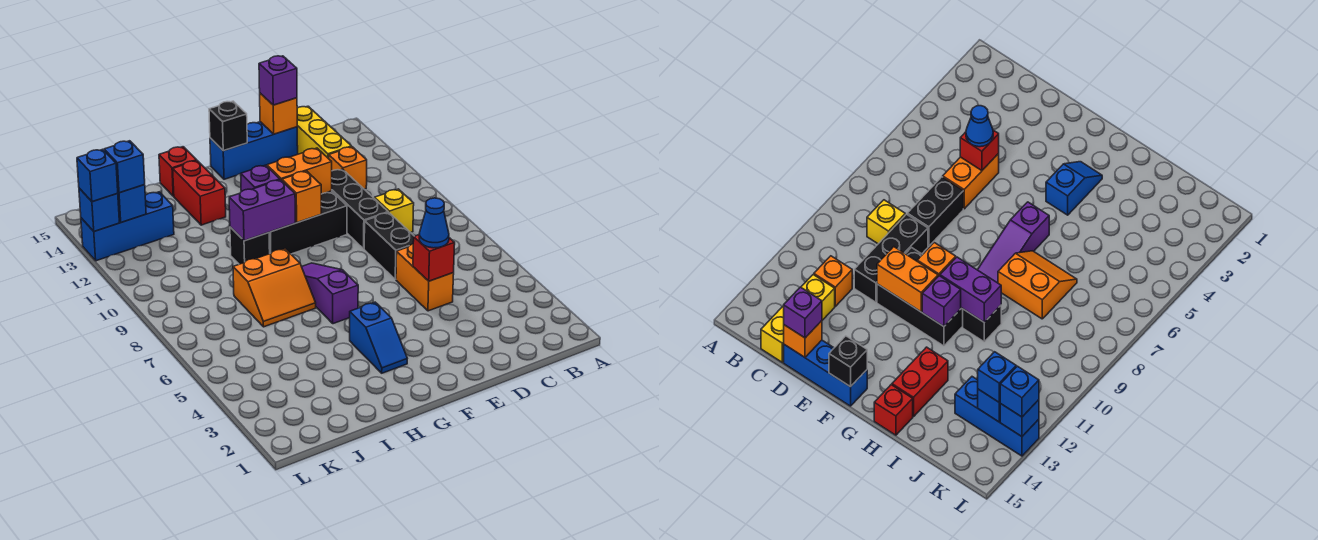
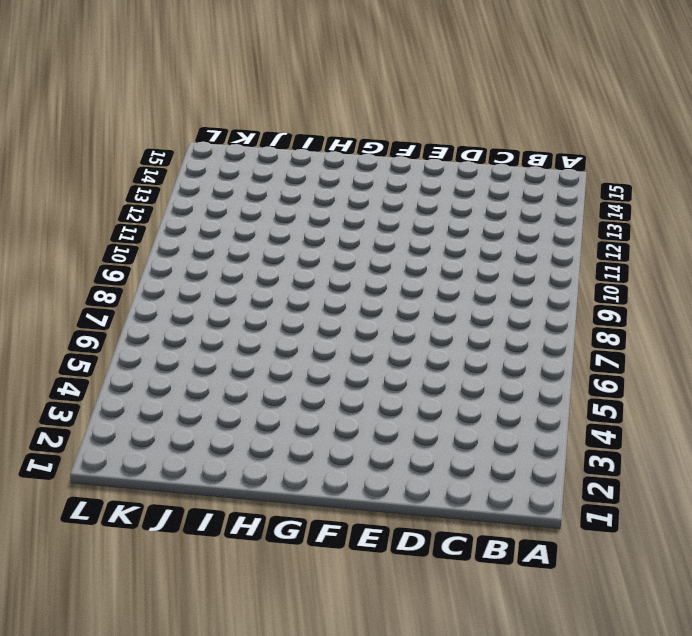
none -> yellow brick C9 level 1
none -> orange brick C12 level 1
none -> yellow brick C13:C15 level 1

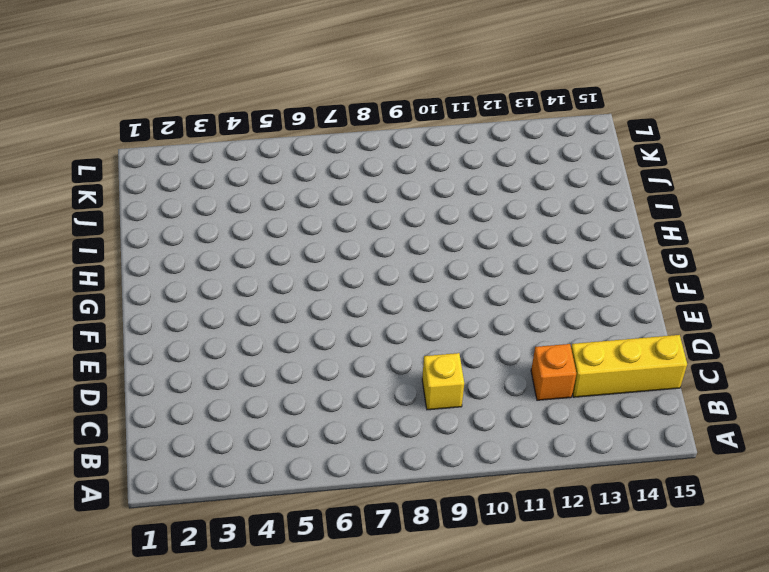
none -> orange brick D5:D6 level 1
none -> black brick D7:D8 level 1
none -> black brick D9:D11 level 1

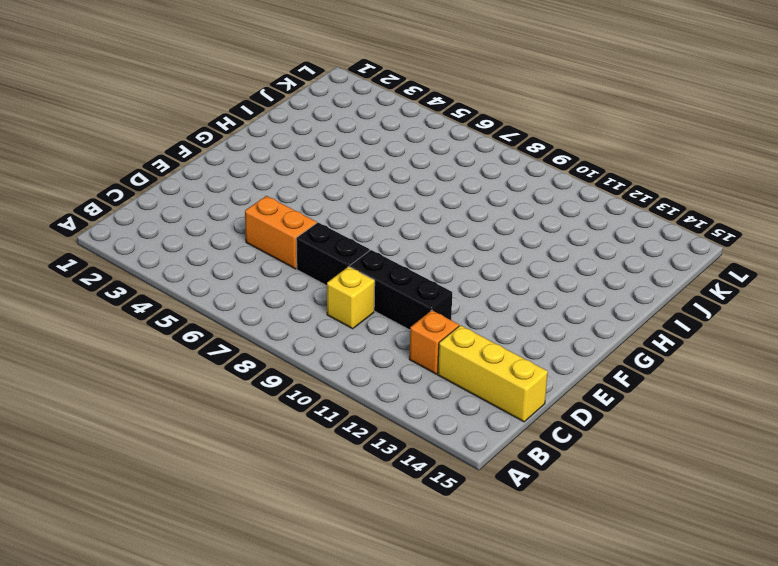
none -> blue brick D15:F15 level 1
none -> black brick E10:G11 level 1
none -> blue slope G3:G4 level 1 top 4

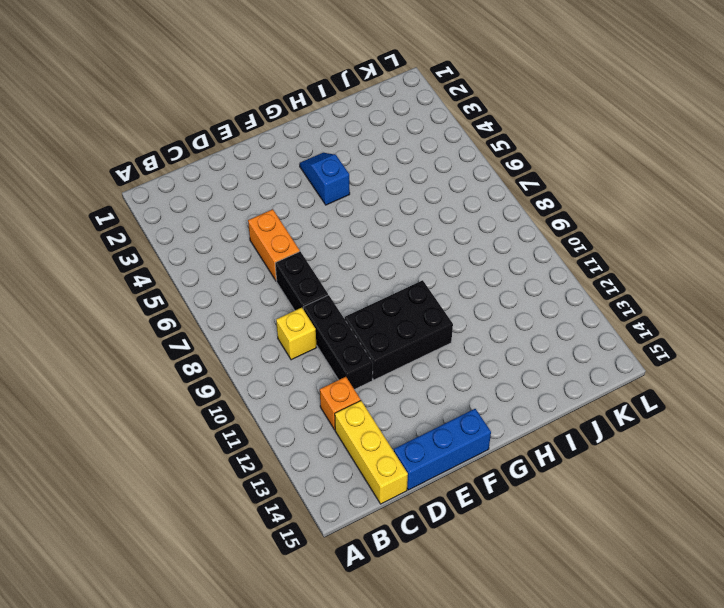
none -> purple slope G6:G8 level 1 top 6
none -> orange slope H7:I8 level 1 top 8
none -> black brick H10 level 1

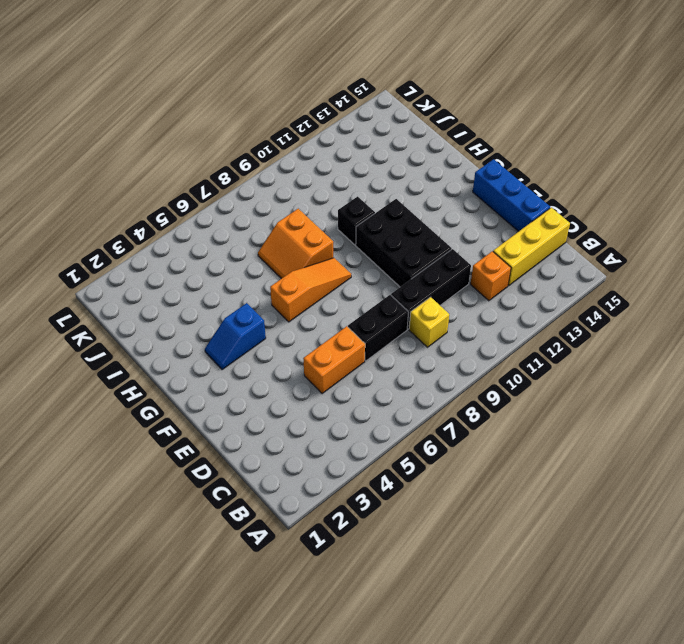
orange slope G6:G8 level 1 top 6 -> purple slope G6:G8 level 1 top 6
none -> red brick H13:H14 level 1
none -> red brick H15 level 1
none -> blue brick J13:L13 level 1

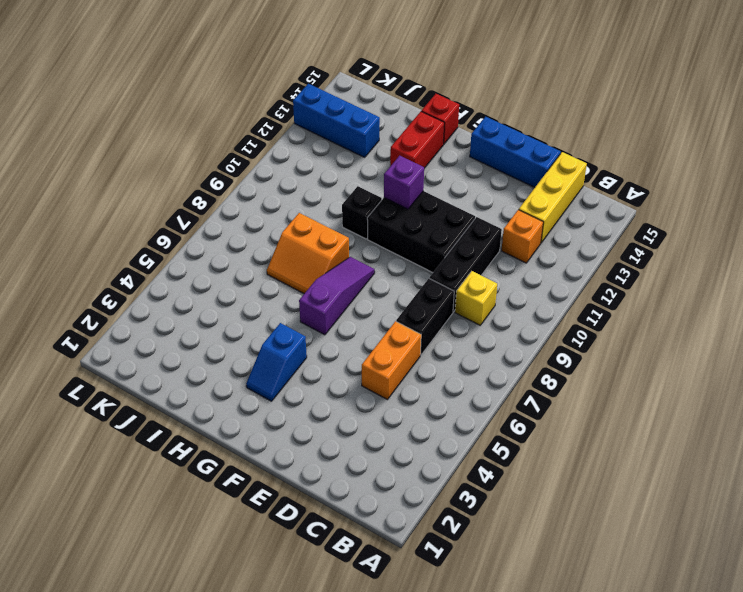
none -> red brick D5 level 2
none -> orange brick D15 level 2
none -> orange brick E11:F11 level 2

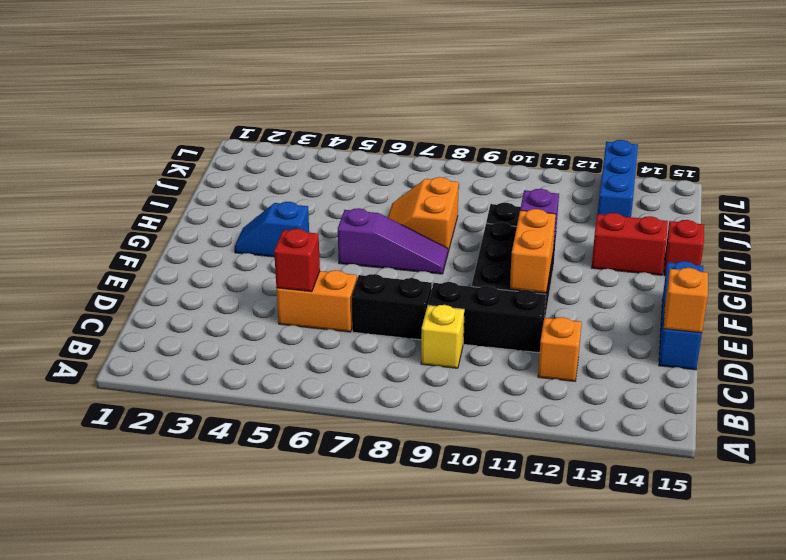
none -> yellow brick C13:C15 level 1
none -> orange brick F10 level 2
none -> black brick F15 level 2

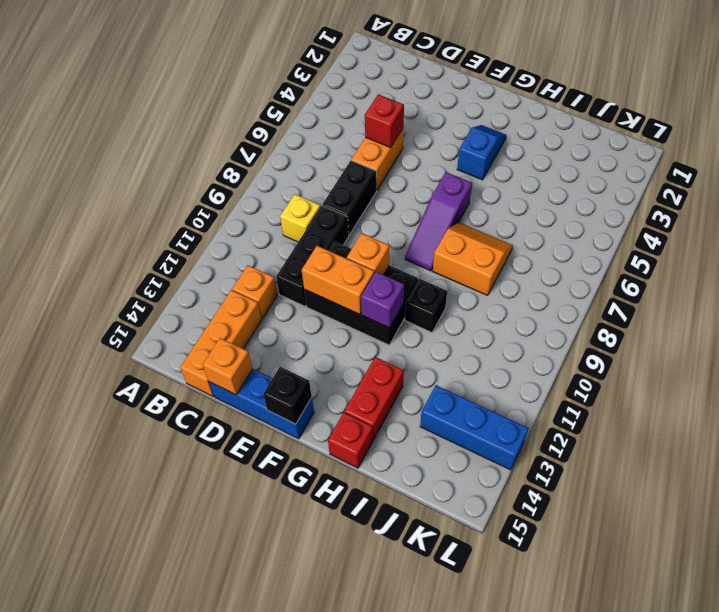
orange brick C13:C15 level 1 -> yellow brick C13:C15 level 1
none -> purple brick G10:H10 level 2
none -> blue brick K13 level 2
none -> blue brick L13 level 2

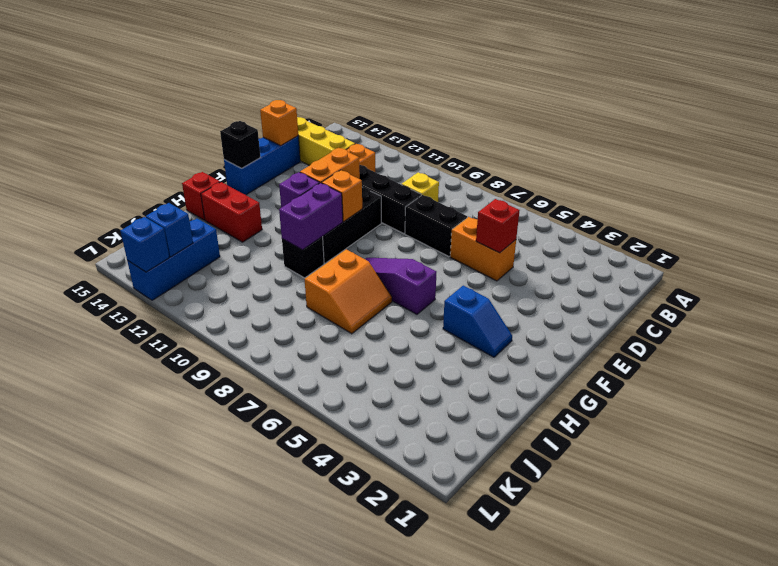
none -> blue cone D5 level 3
none -> purple brick D15 level 3
none -> blue brick K13 level 3

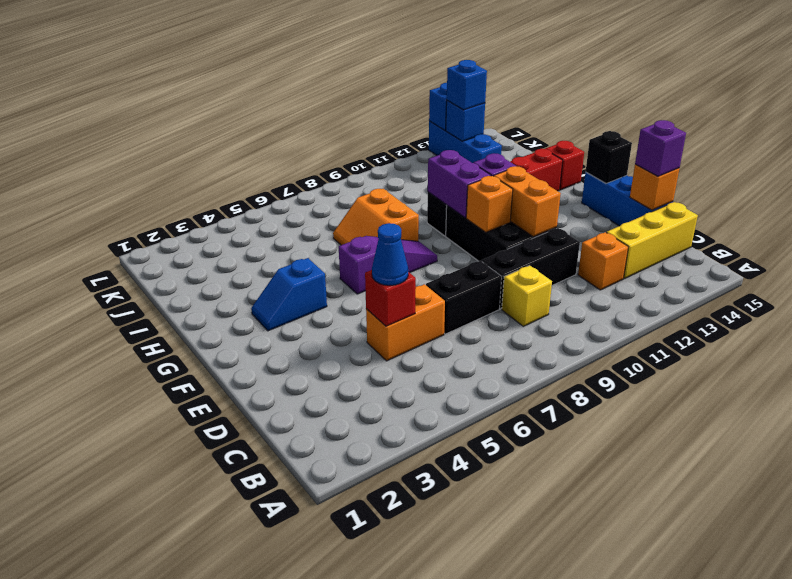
none -> blue brick L13 level 3

